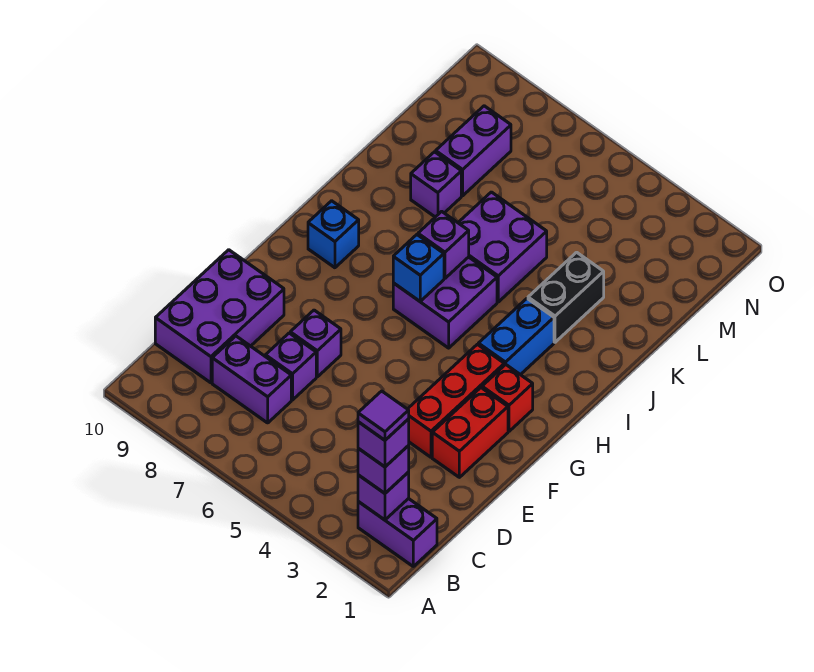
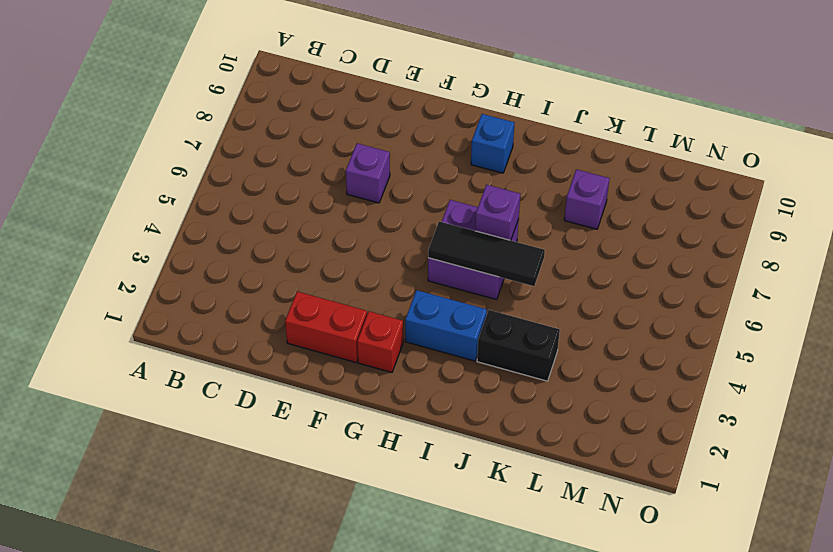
black tile H5:J5 level 2 -> none
none -> purple brick B1:B2 level 1
none -> purple brick C7:C8 level 1
none -> purple brick C9:E10 level 1

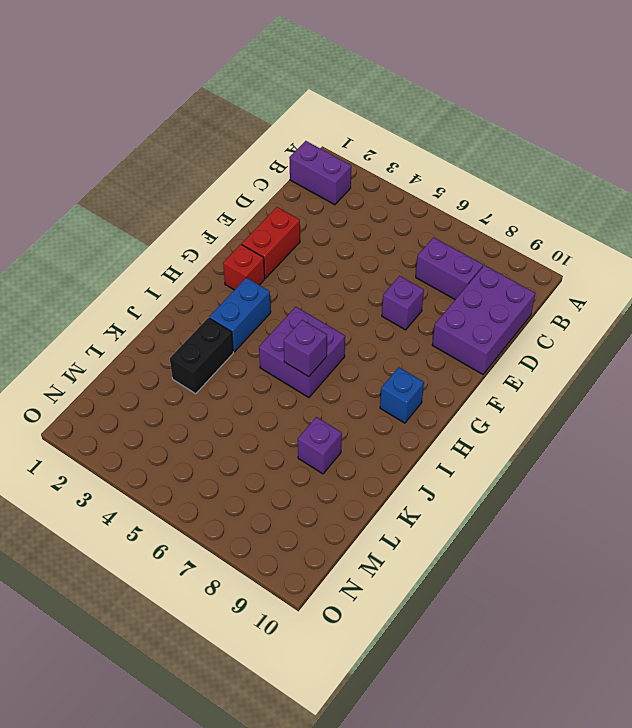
none -> purple brick D7 level 1
none -> red brick E3:G3 level 1
none -> purple brick J5:K6 level 1

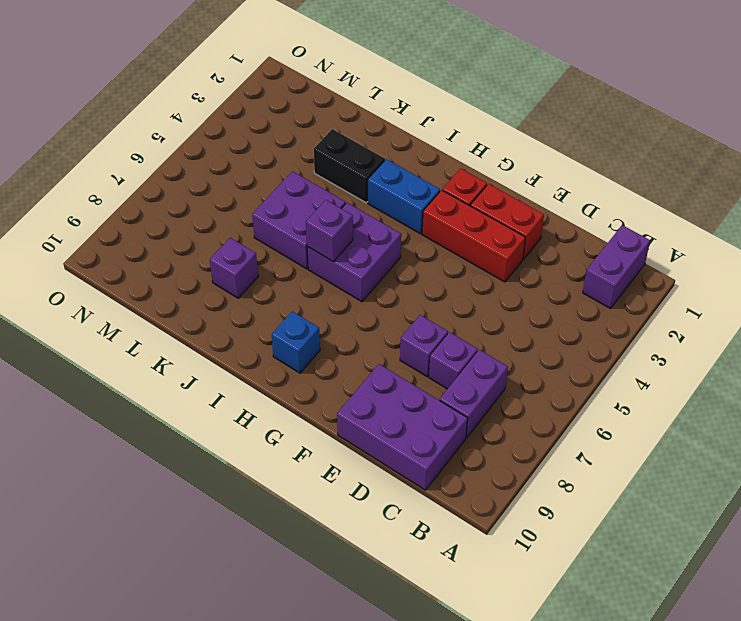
none -> purple brick L8:M8 level 1
none -> purple brick B2 level 2
none -> blue brick H6 level 2

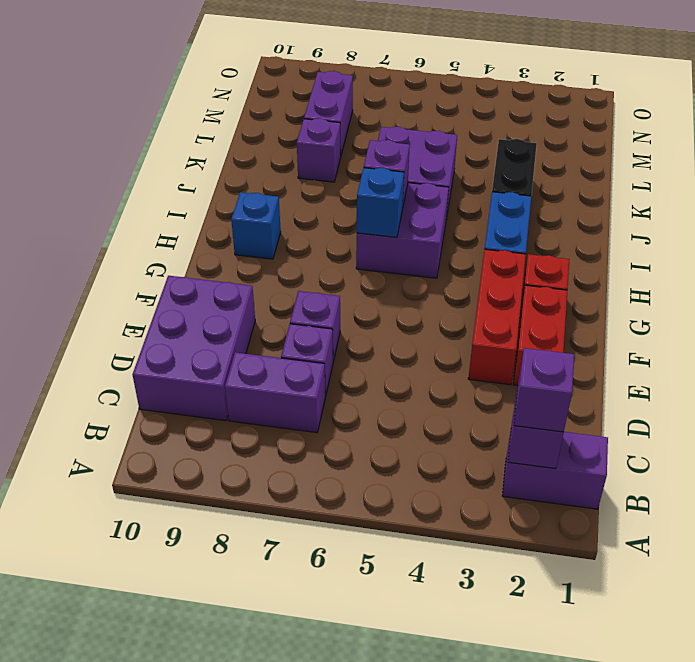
none -> purple brick B2 level 4
none -> purple tile B2 level 5

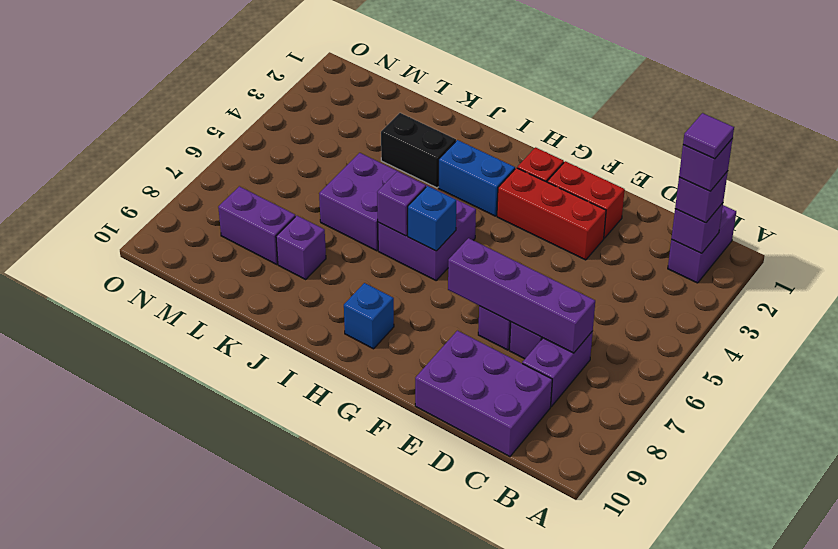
purple brick C7:F7 level 2 -> none

